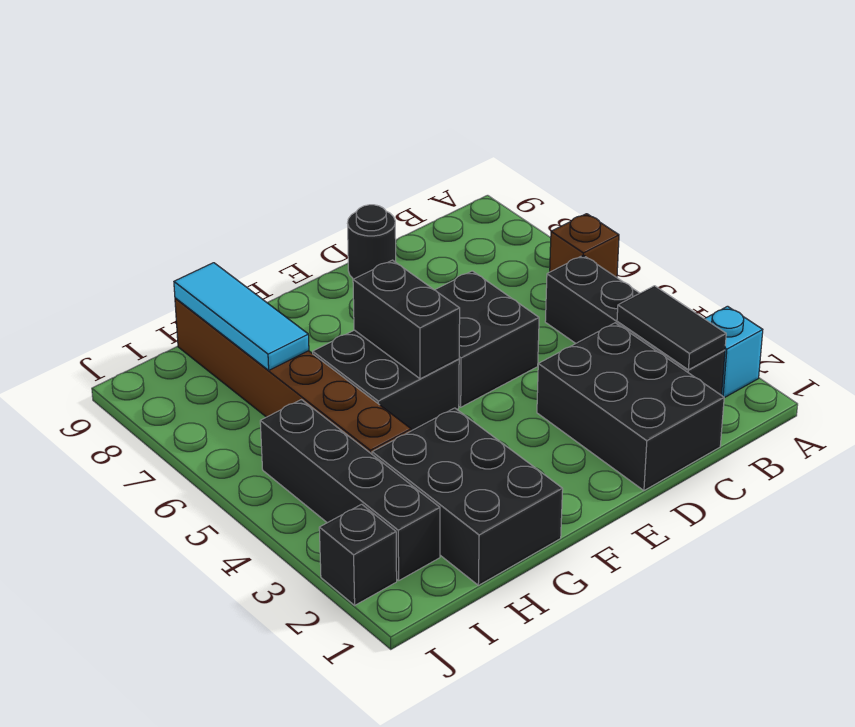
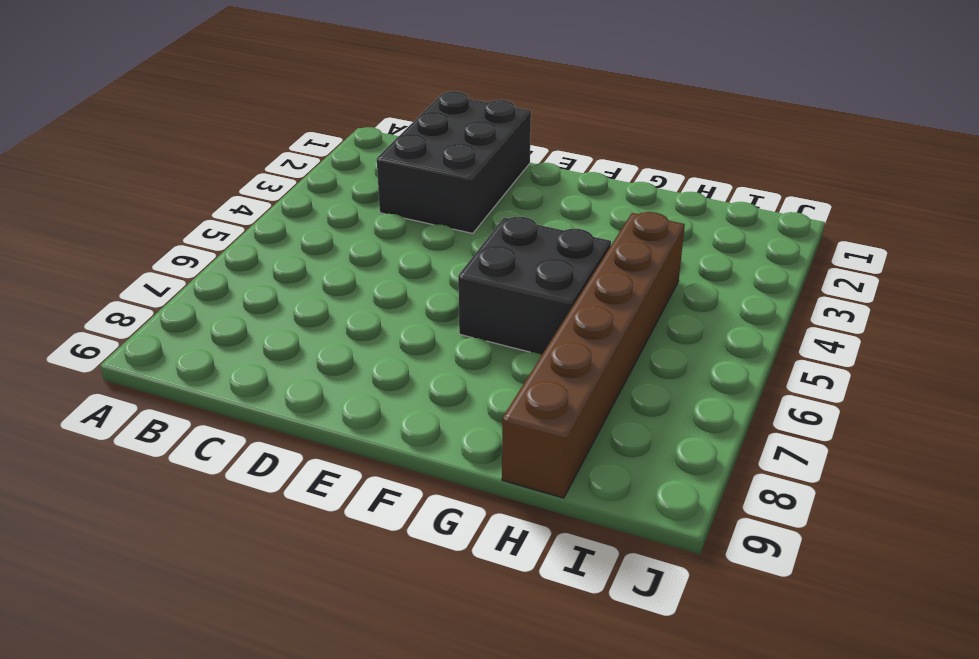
none -> cyan brick A2 level 1
none -> brown brick A6 level 1
none -> black brick B2:B5 level 1

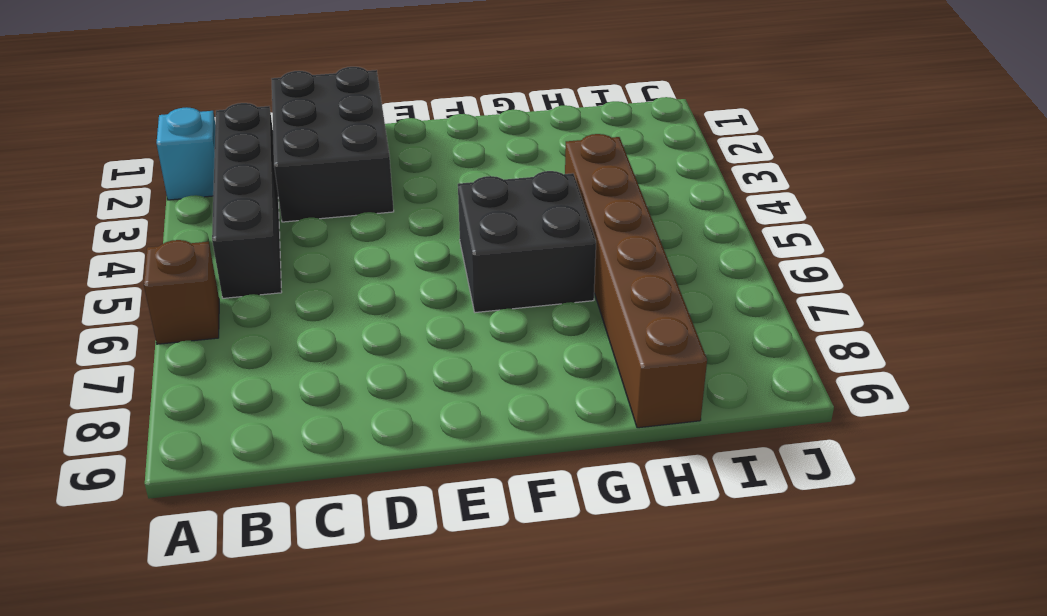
none -> black brick D5:E6 level 1
none -> black round brick D9 level 1
none -> black brick G1:H3 level 1

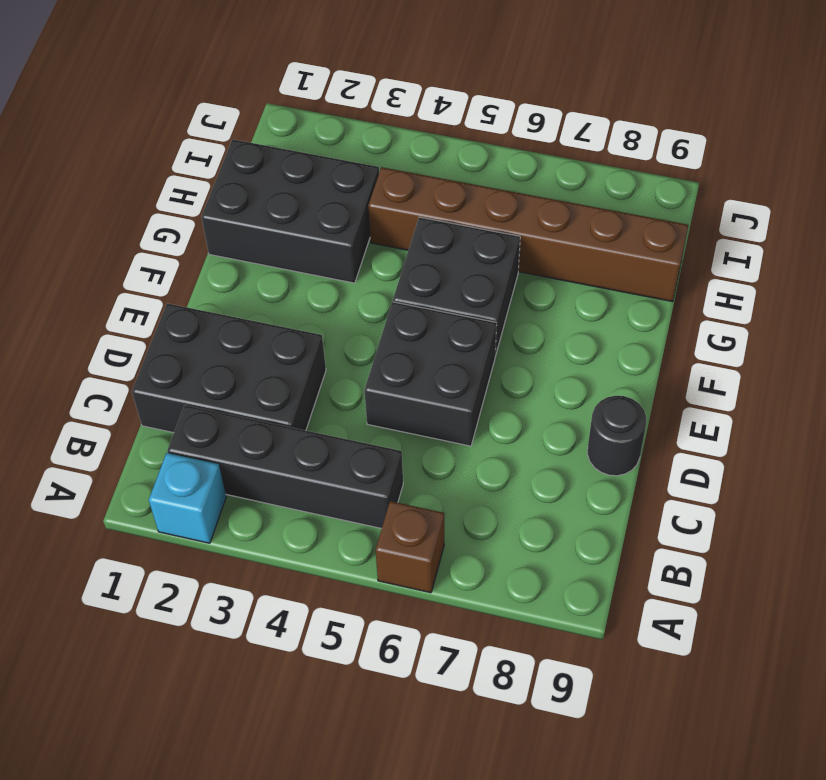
none -> black brick I2:I5 level 1
none -> black brick J2 level 1
none -> black tile B2:B3 level 2

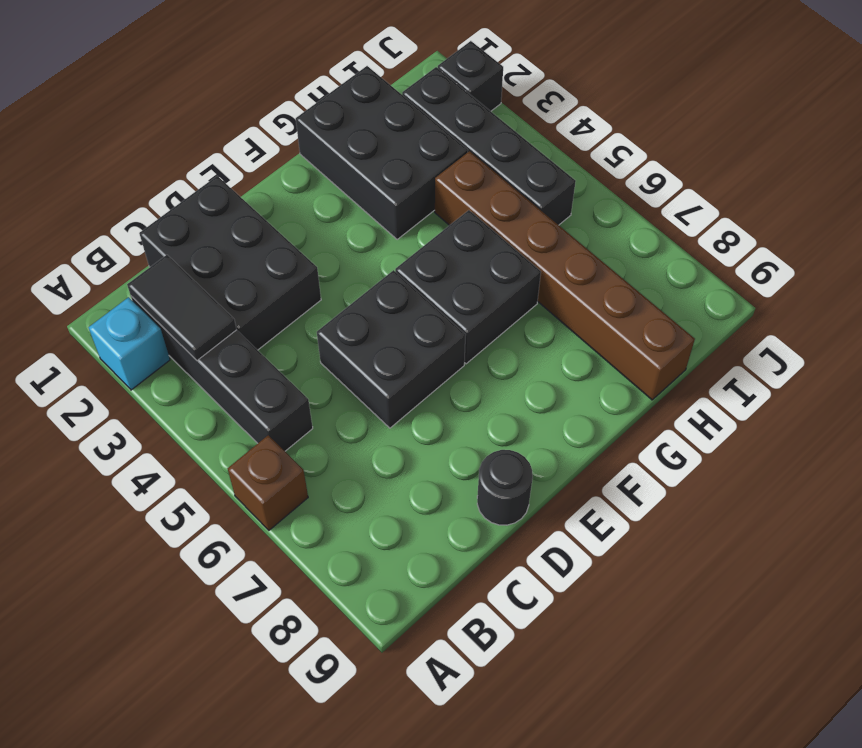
none -> black brick F5:F6 level 2
none -> cyan tile H7:H9 level 2

